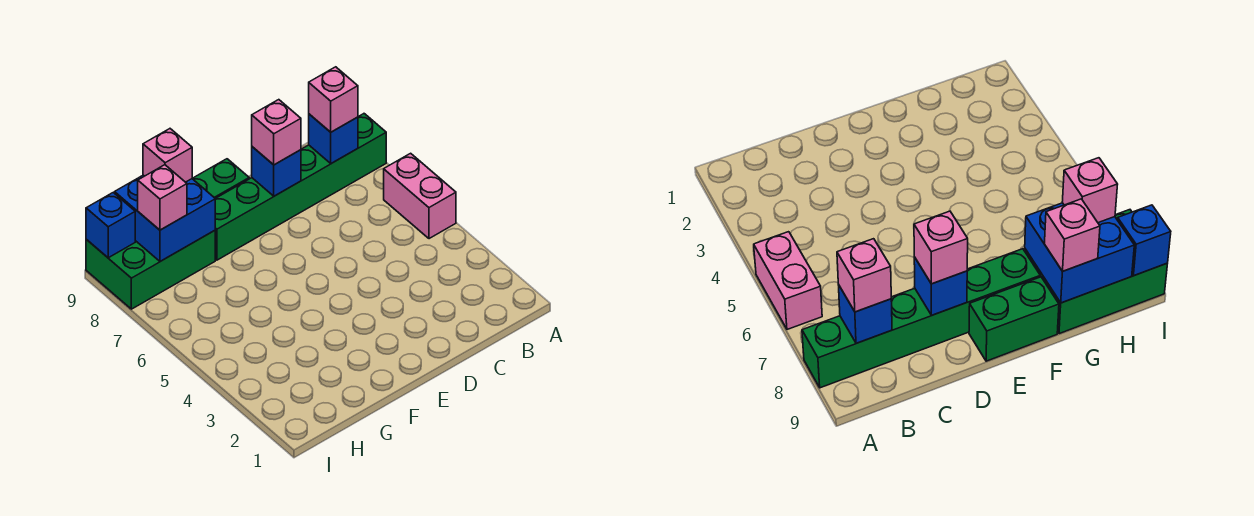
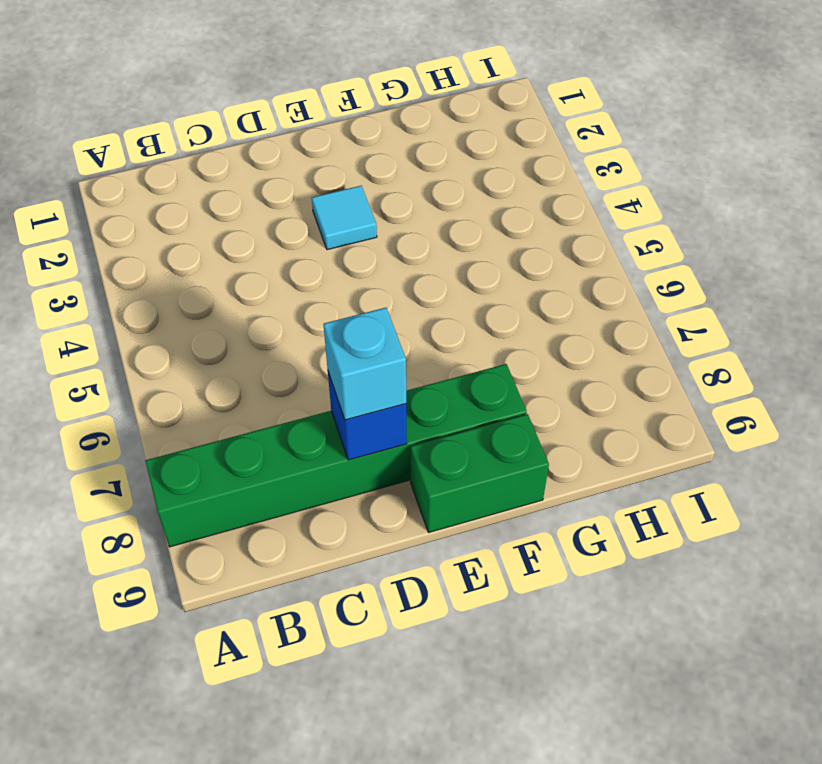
cyan brick D8 level 3 -> pink brick D8 level 3
cyan tile E3 level 1 -> none
none -> pink brick A5:A6 level 1
none -> green brick G8:I9 level 1
none -> blue brick B8 level 2

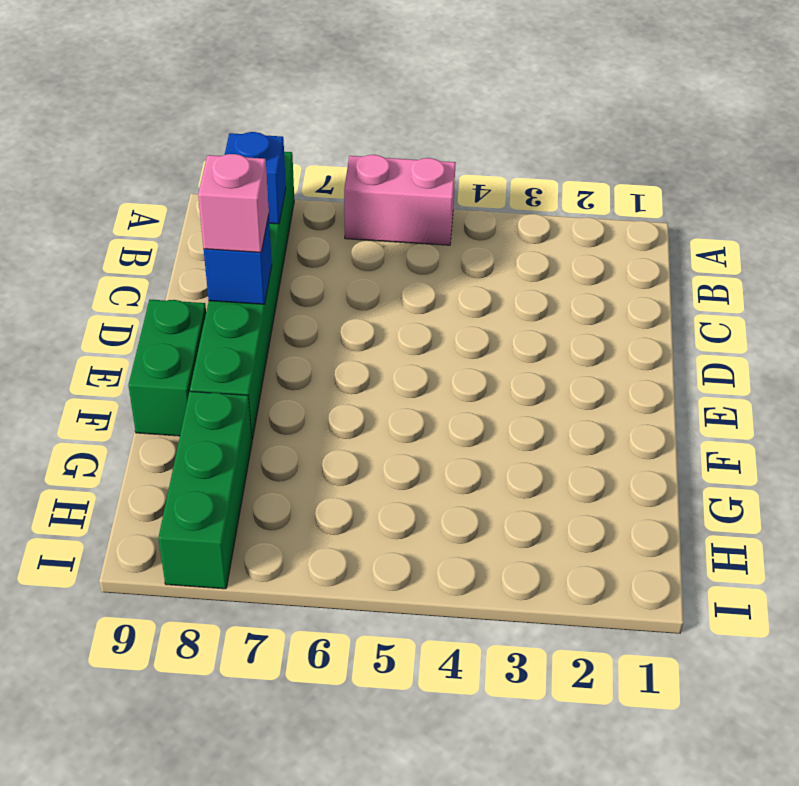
green brick G8:I8 level 1 -> green brick G8:I9 level 1
none -> blue brick G8:H9 level 2
none -> blue brick I9 level 2
none -> pink brick B8 level 3

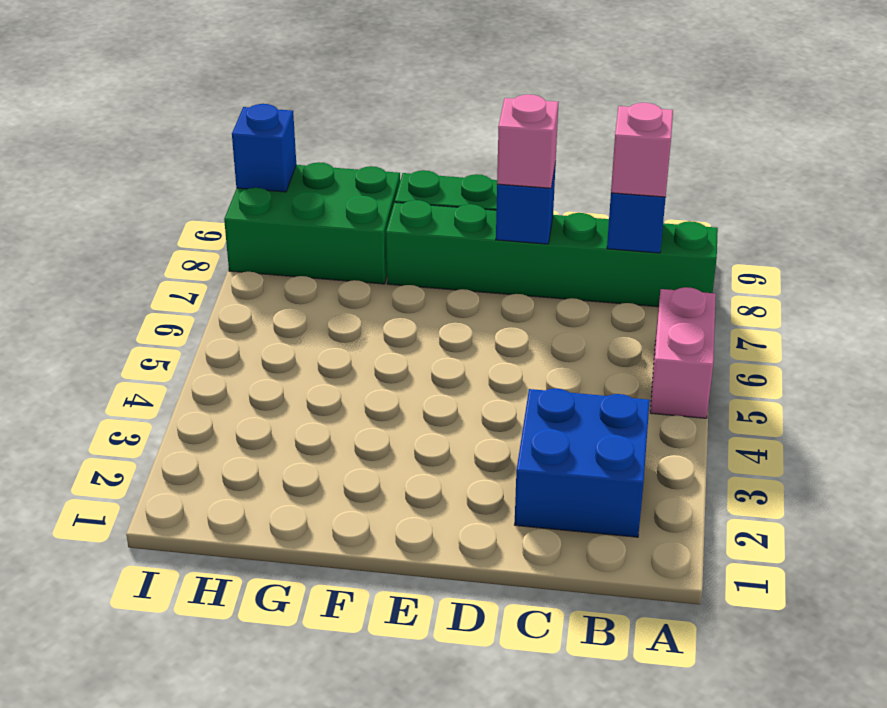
blue brick B2:C3 level 1 -> blue brick G8:H9 level 2
none -> pink brick G9 level 3
none -> pink brick H8 level 3

